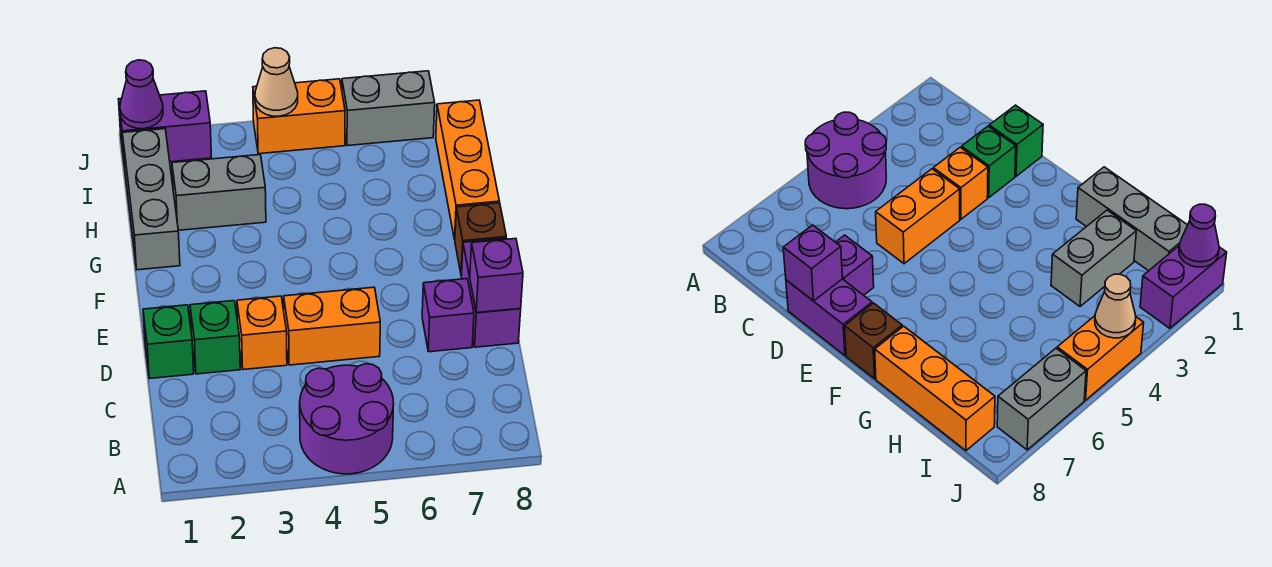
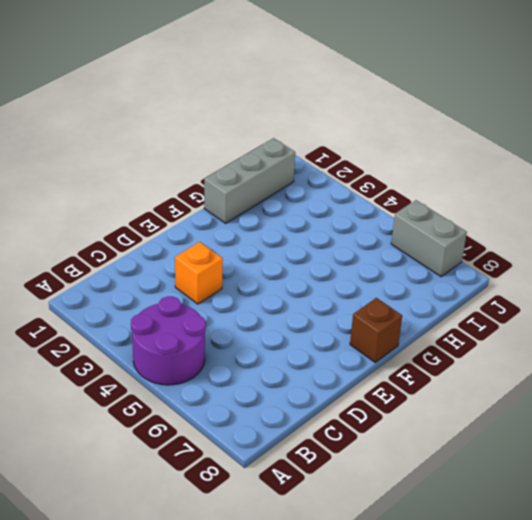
none -> green brick D1 level 1
none -> green brick D2 level 1
none -> orange brick D4:D5 level 1

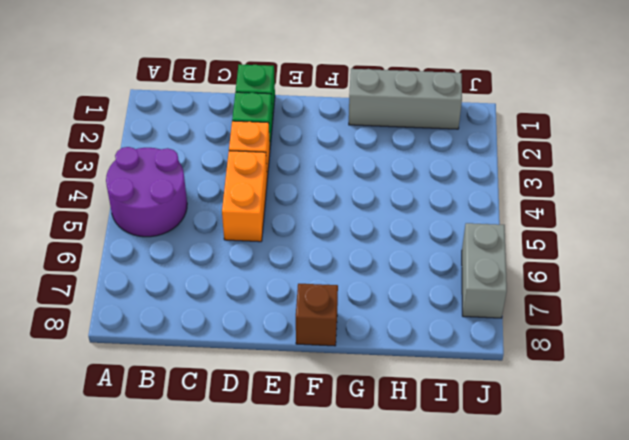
none -> purple brick D7 level 1
none -> purple brick D8:E8 level 1
none -> orange brick G8:I8 level 1

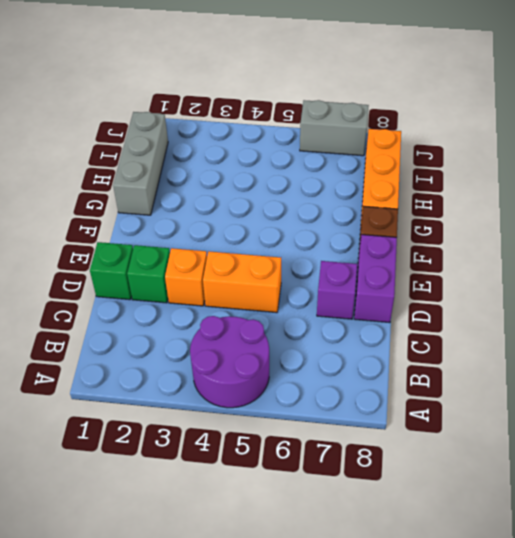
none -> grey brick H2:H3 level 1
none -> purple brick J1:J2 level 1
none -> orange brick J4:J5 level 1

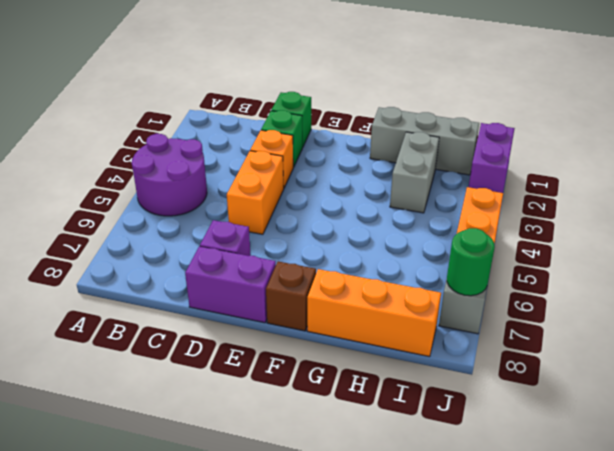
green round brick J7 level 2 -> none
none -> purple brick D8 level 2
none -> purple cone J1 level 2
none -> tan cone J4 level 2

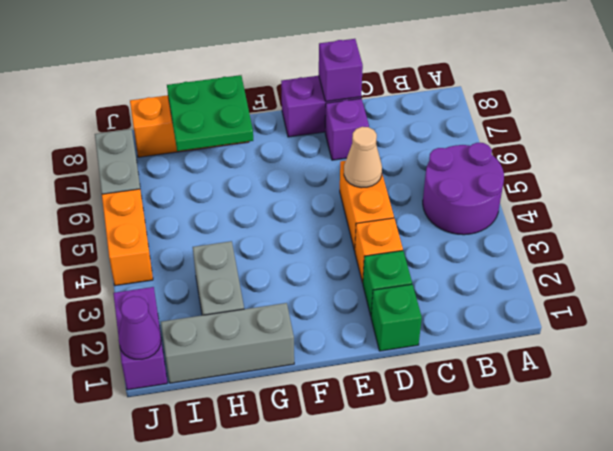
tan cone D5 level 2 -> tan cone J4 level 2
green plate G7:H8 level 2 -> none
none -> brown brick F8 level 1

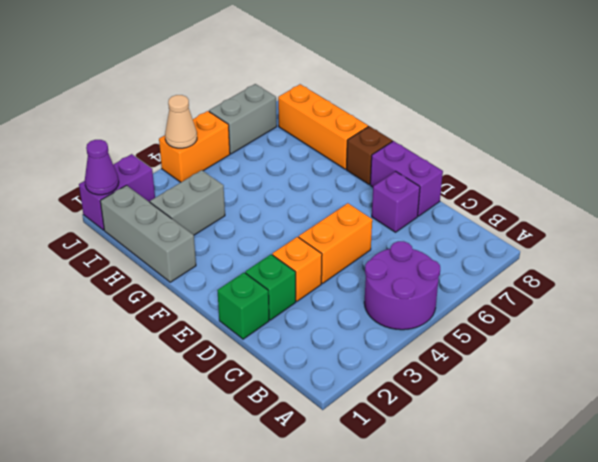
none -> purple brick D8 level 2

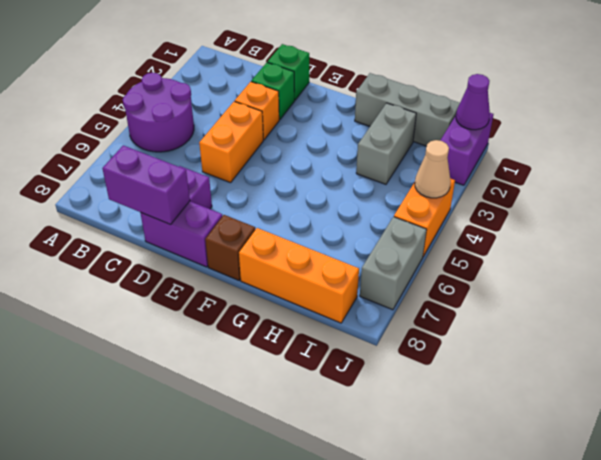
purple brick C8:D8 level 2 -> purple brick D8 level 2

